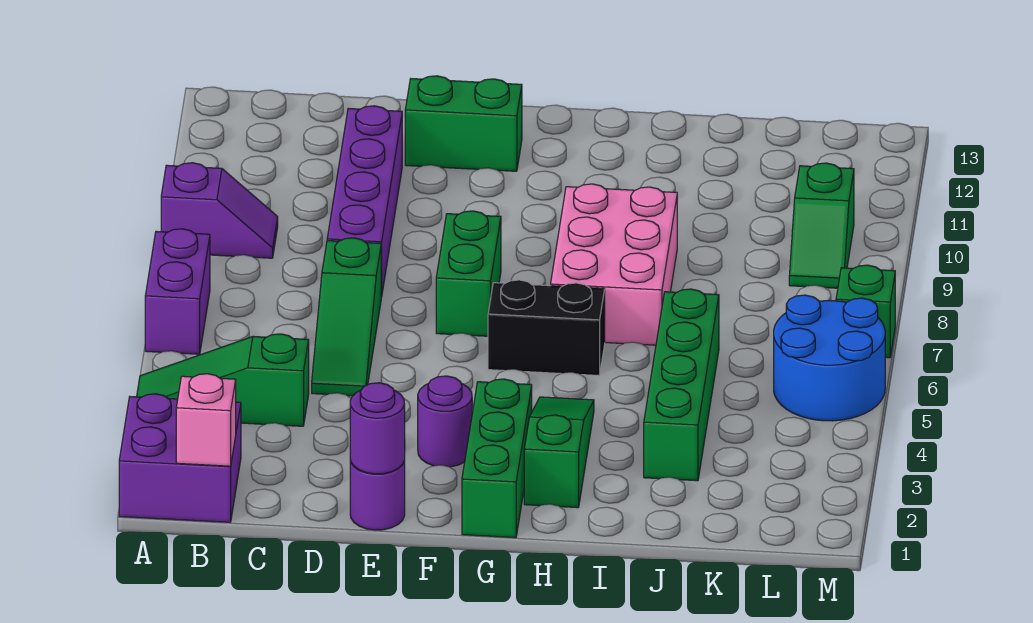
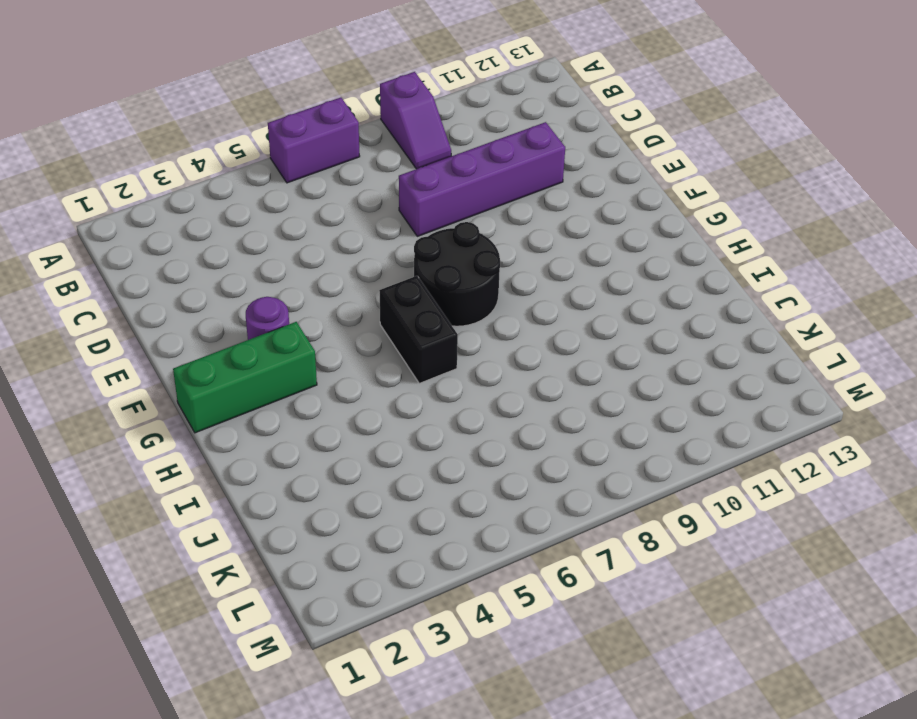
black round brick F7:G8 level 1 -> green brick F7:F8 level 1
none -> purple brick A1:B2 level 1
none -> green slope A4:C4 level 1 top C
none -> green slope D5:D7 level 1 top 7

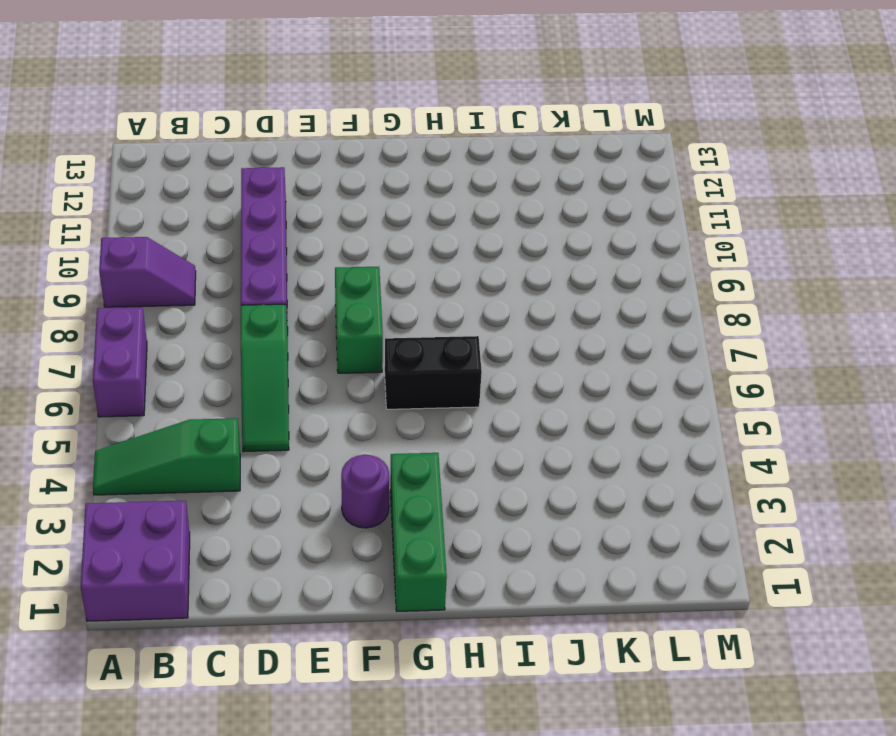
none -> purple round brick E1 level 1
none -> green brick E12:F12 level 1
none -> green slope H2:H4 level 1 top 2

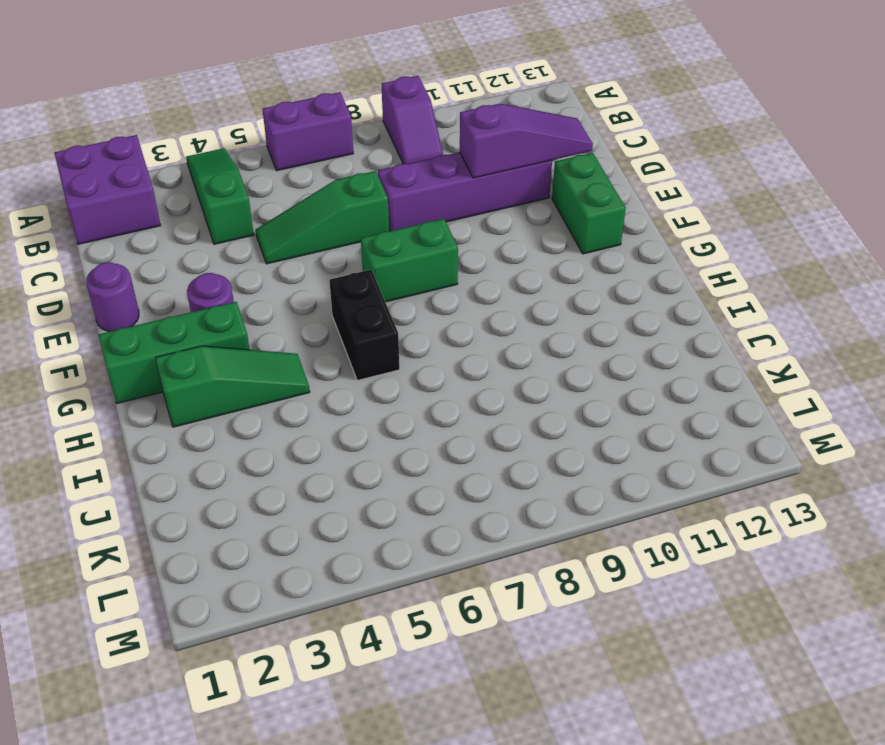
purple slope D10:D12 level 2 top 10 -> none
none -> pink brick H7:I9 level 1
none -> green brick J3:J6 level 1
none -> blue round brick L5:M6 level 1

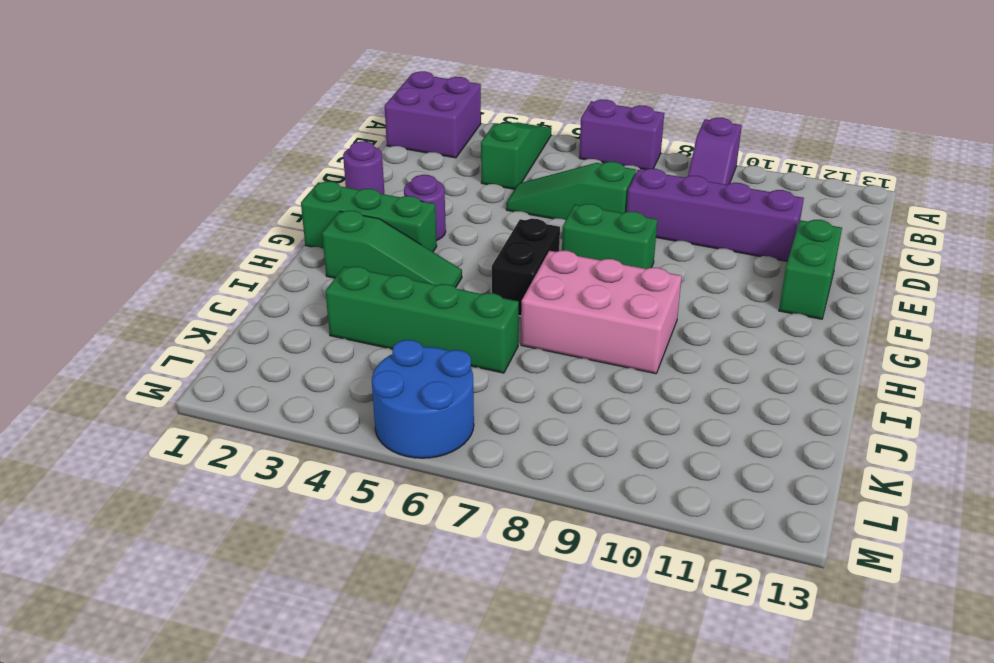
none -> green slope L9:L10 level 1 top 10
none -> green brick M7 level 1
none -> pink brick B1 level 2

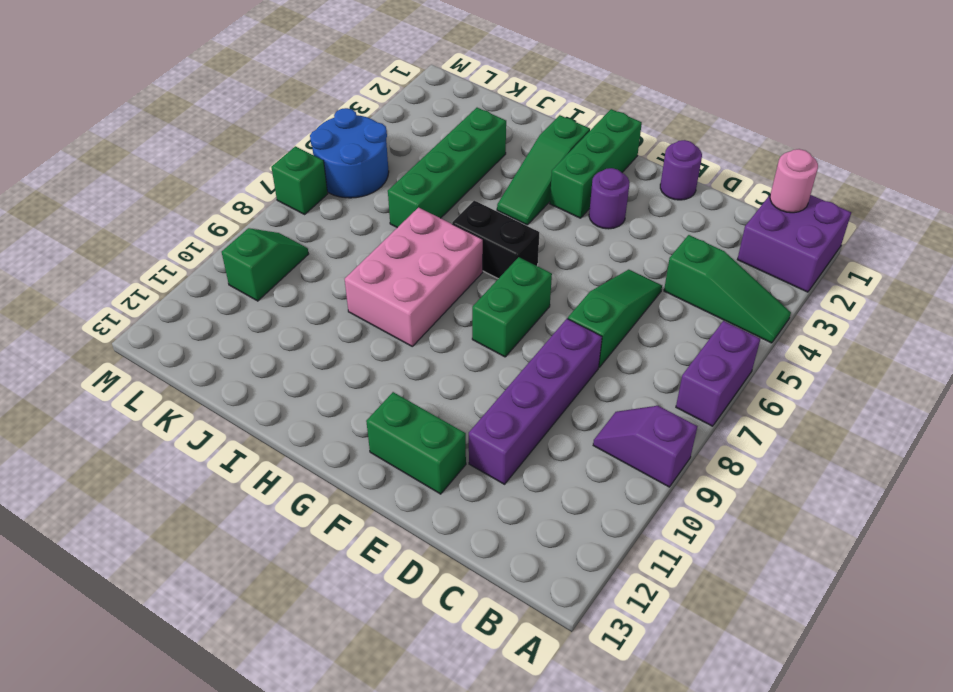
pink round brick B1 level 2 -> pink brick B1 level 2
none -> purple round brick E1 level 2

